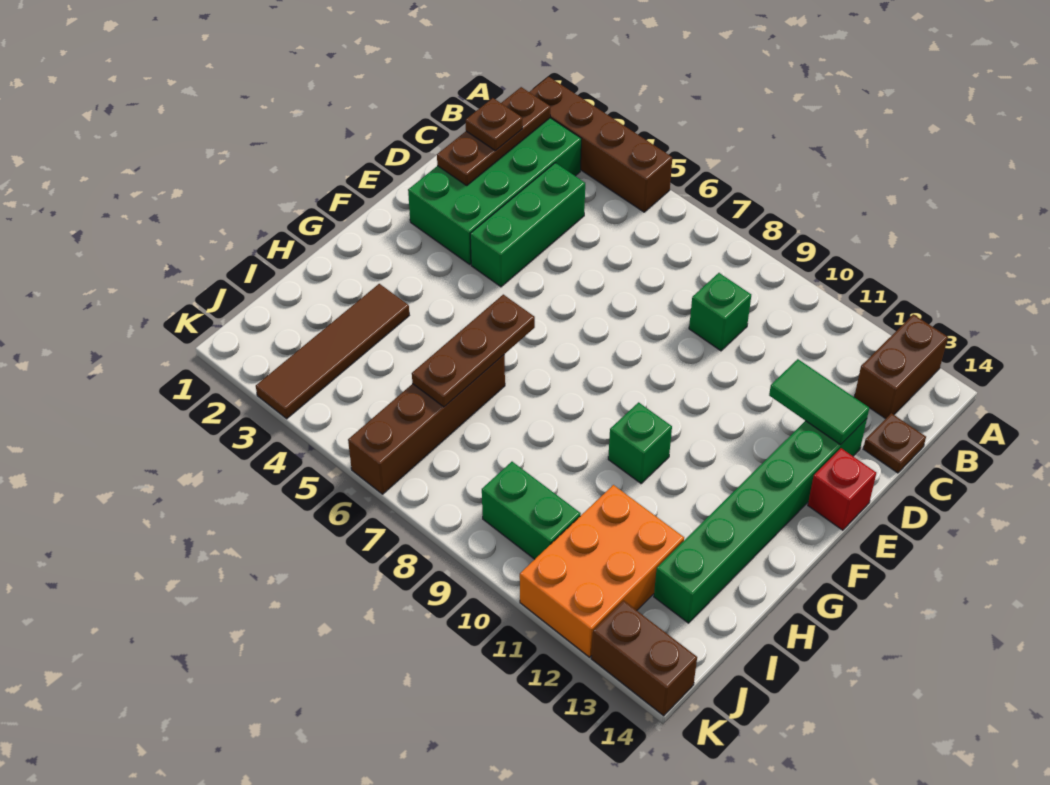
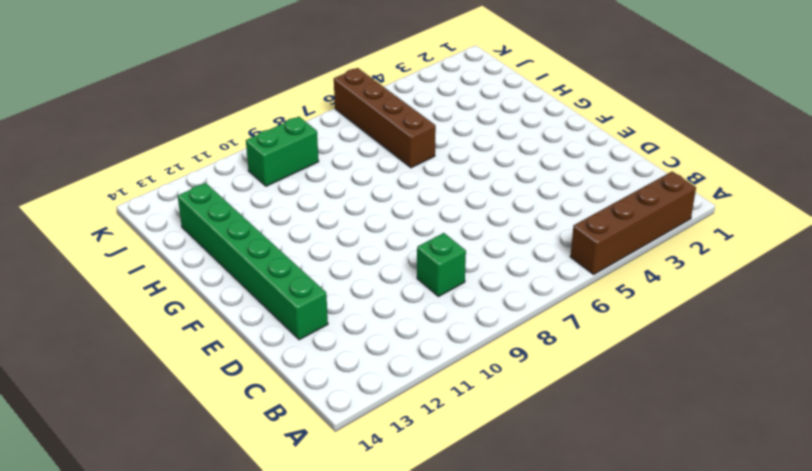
none -> brown brick A13:B13 level 1
none -> green brick B2:E3 level 1
none -> green brick C4:E4 level 1

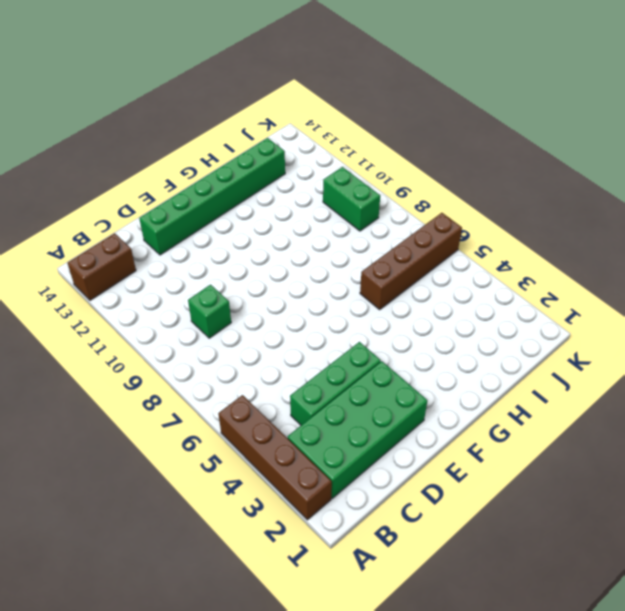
none -> brown plate C14 level 1
none -> red brick E14 level 1
none -> green brick G10 level 1

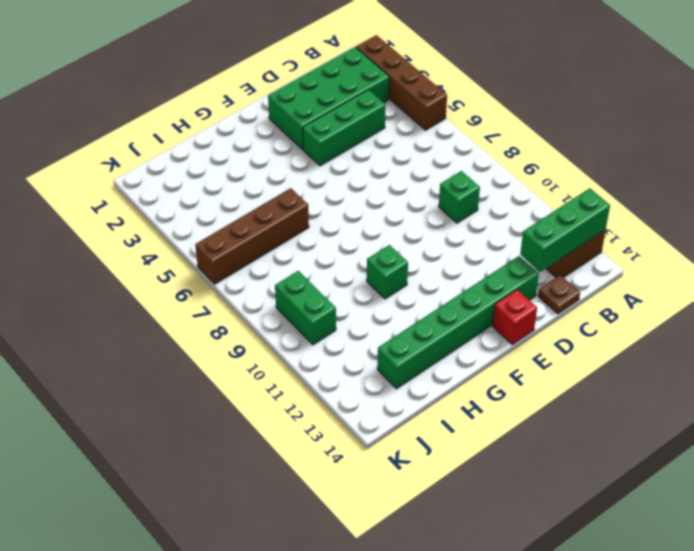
green brick A13:C13 level 2 -> none
none -> brown tile H3:K3 level 1
none -> orange brick I11:K12 level 1
none -> brown brick K13:K14 level 1

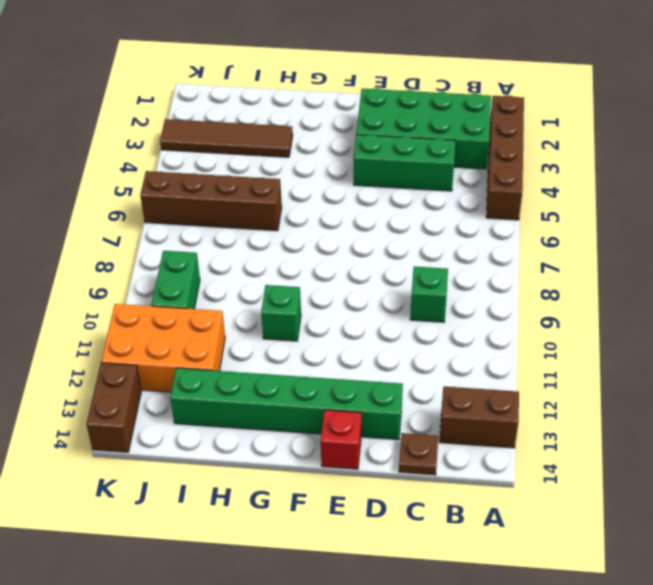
none -> brown plate B2:D2 level 2
none -> green tile D12:D13 level 2
none -> brown plate G6:I6 level 2

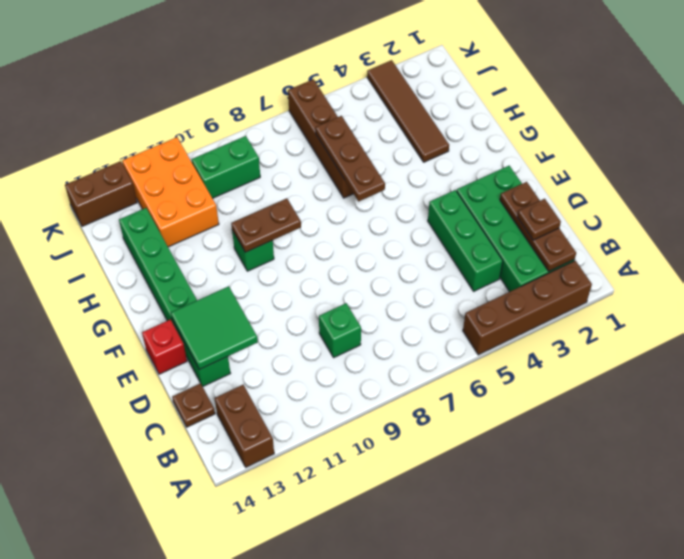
green tile D12:E13 level 2 -> green tile D12:D13 level 2
brown plate G9:G10 level 2 -> none

